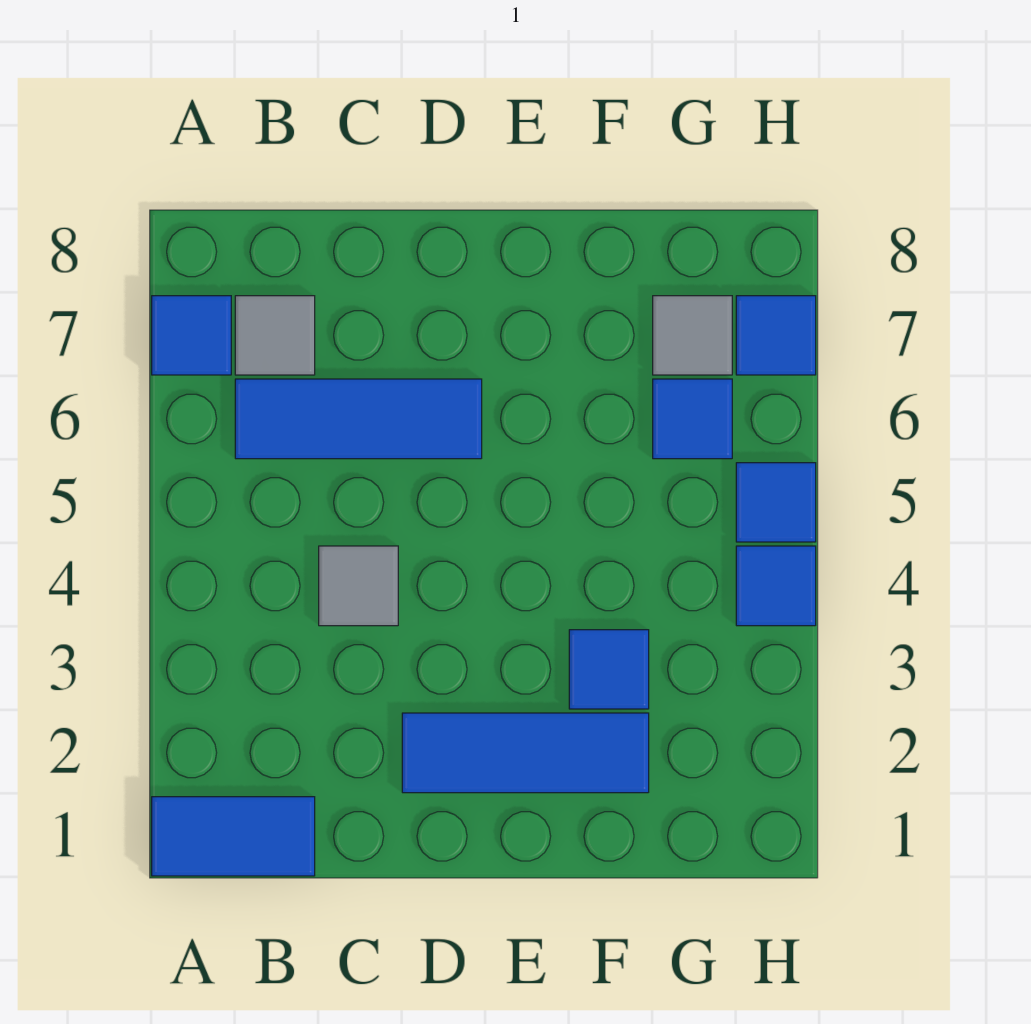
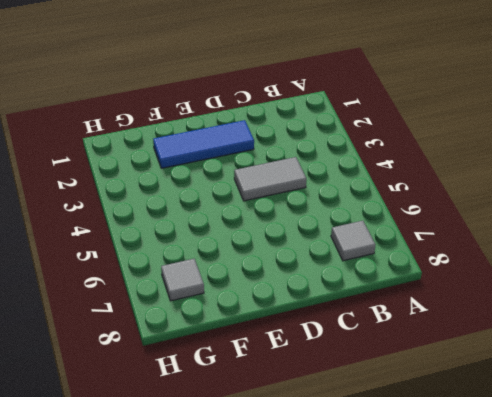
grey tile C4:D4 level 1 -> grey tile C4 level 1
none -> blue tile A1:B1 level 1
none -> blue tile A7 level 1
none -> blue tile B6:D6 level 1

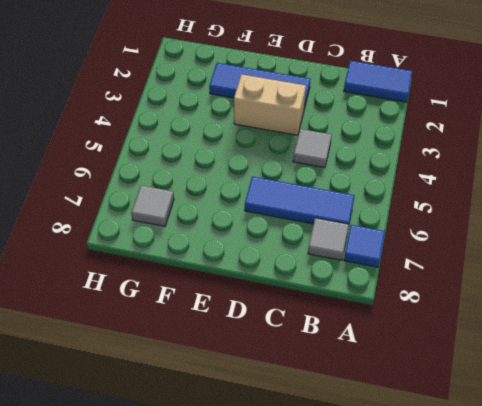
tan brick D3:E3 level 1 -> none
none -> blue tile F3 level 1
none -> blue tile G6 level 1
none -> blue tile H4 level 1

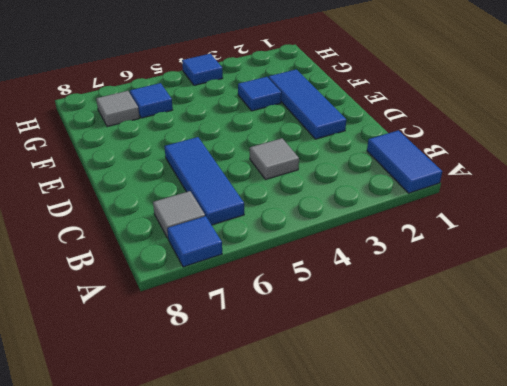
none -> blue tile H5 level 1
none -> blue tile H7 level 1

